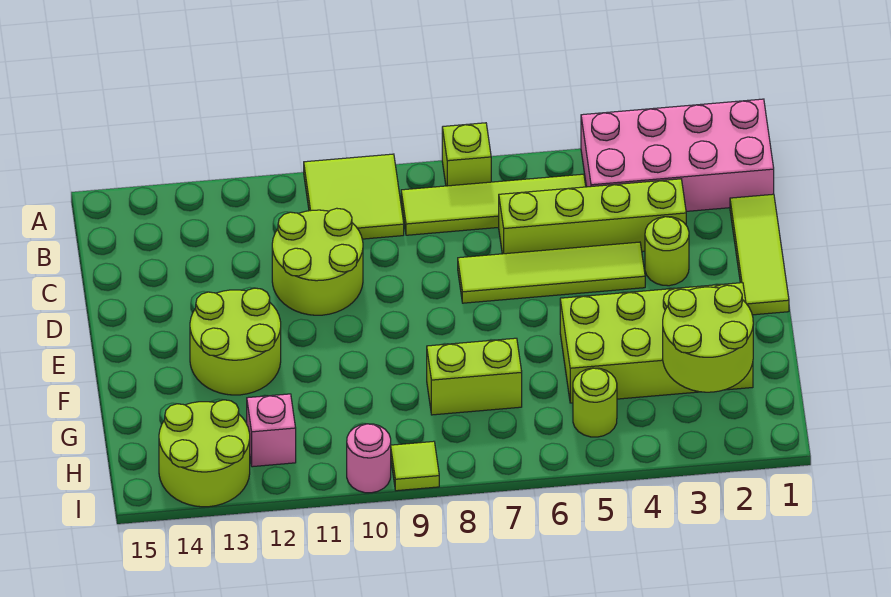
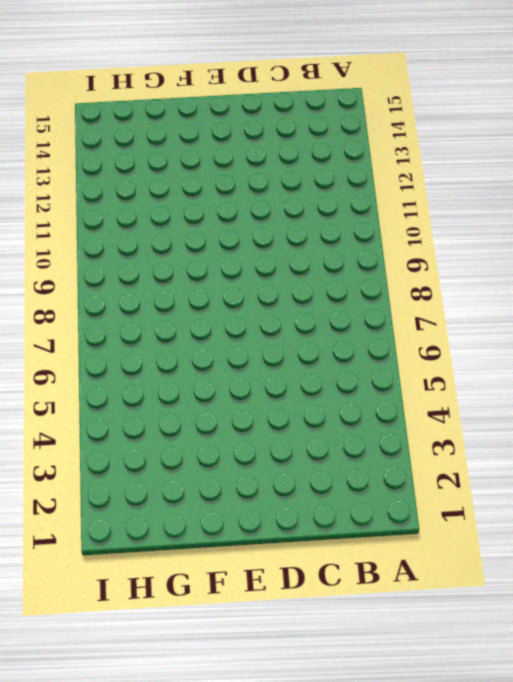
none -> pink brick A1:B4 level 1
none -> lime brick A7 level 1
none -> lime tile A9:B10 level 1

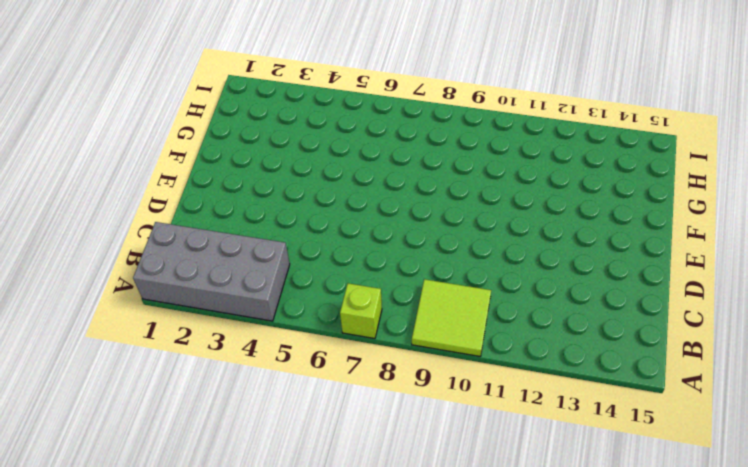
grey brick A1:B4 level 1 -> pink brick A1:B4 level 1
none -> lime tile B5:B8 level 1
none -> lime tile C1:E1 level 1
none -> lime brick C3:C6 level 1

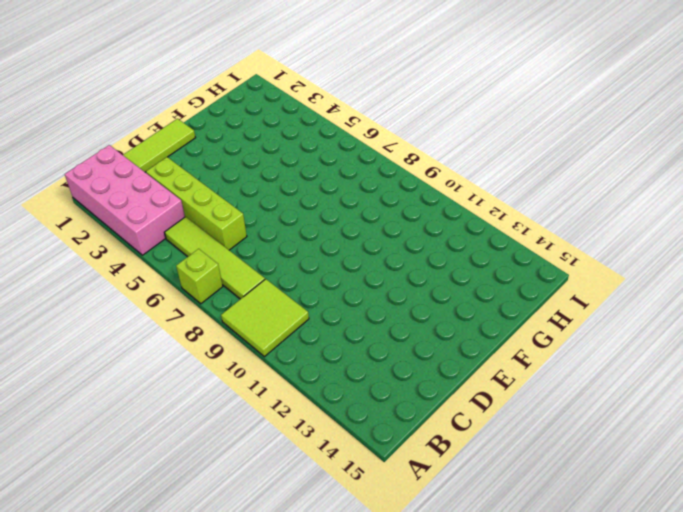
none -> lime round brick C10:D11 level 1
none -> lime round brick D3 level 1
none -> lime tile D4:D7 level 1

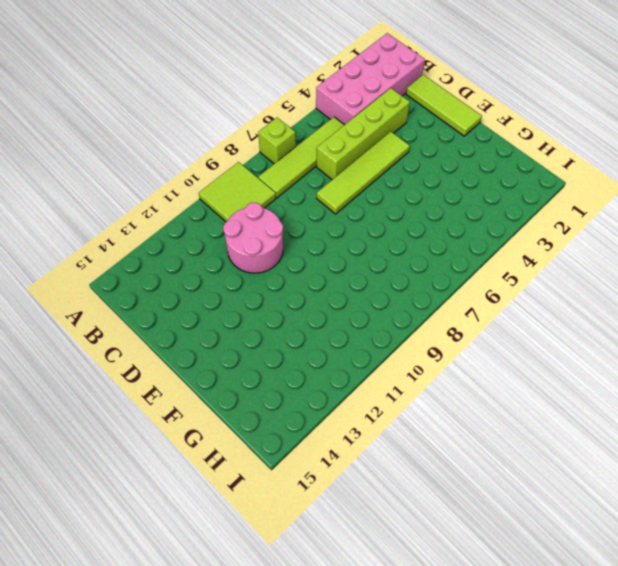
pink round brick C10:D11 level 1 -> lime round brick C10:D11 level 1
none -> lime round brick D3 level 1
none -> lime round brick E12:F13 level 1
none -> lime brick F2:G5 level 1

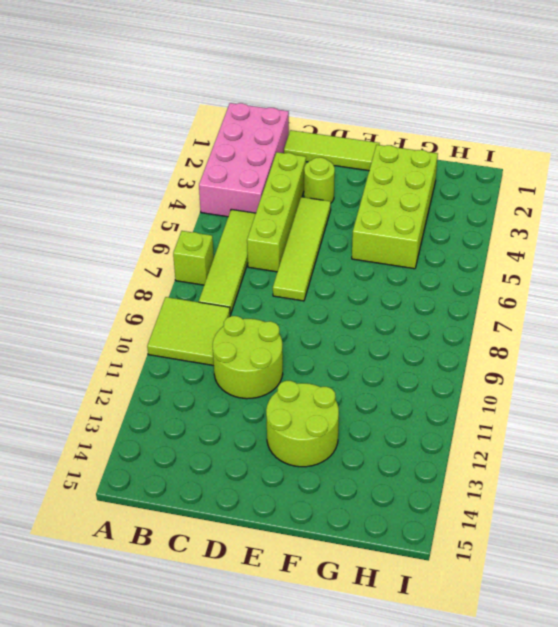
none -> lime brick G7:G8 level 1
none -> lime round brick H5 level 1
none -> pink brick H12 level 1

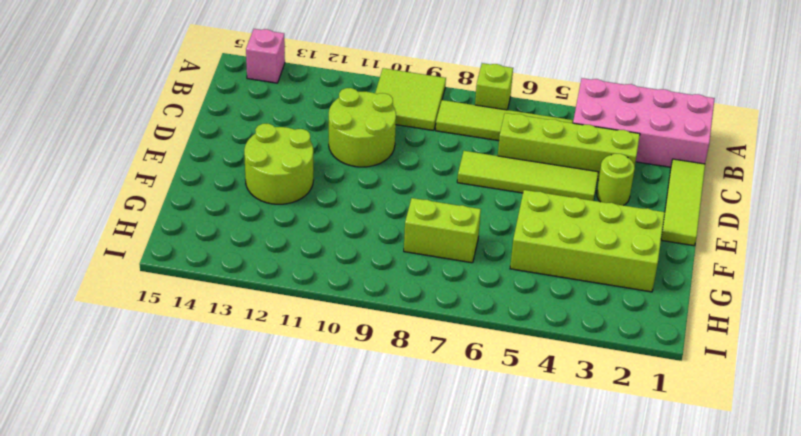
pink brick A14 level 1 -> pink brick H12 level 1
none -> lime round brick H5 level 1
none -> lime round brick H13:I14 level 1
none -> lime tile I9 level 1

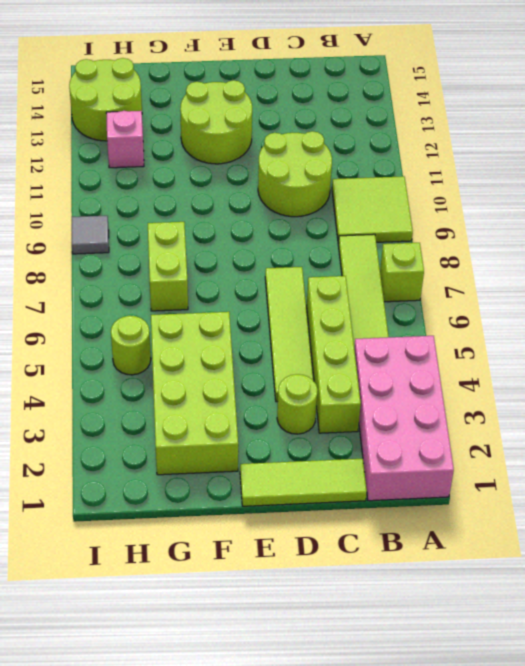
grey tile I9 level 1 -> lime tile I9 level 1
none -> pink round brick I10 level 1
none -> lime round brick G2:H3 level 2

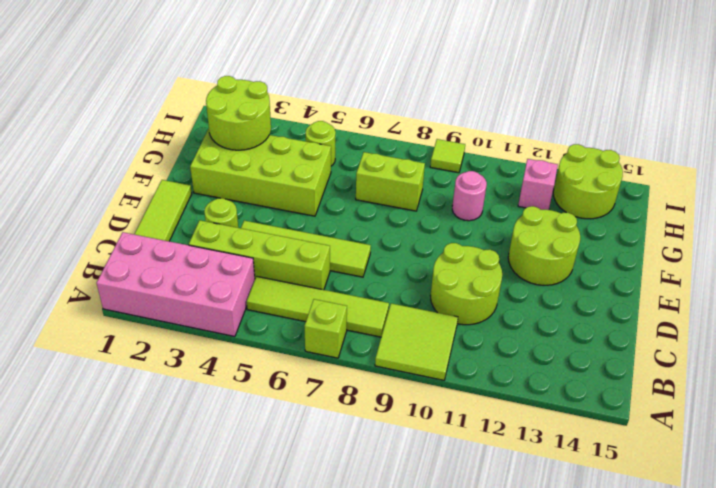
pink round brick G10 level 1 -> pink round brick I10 level 1

